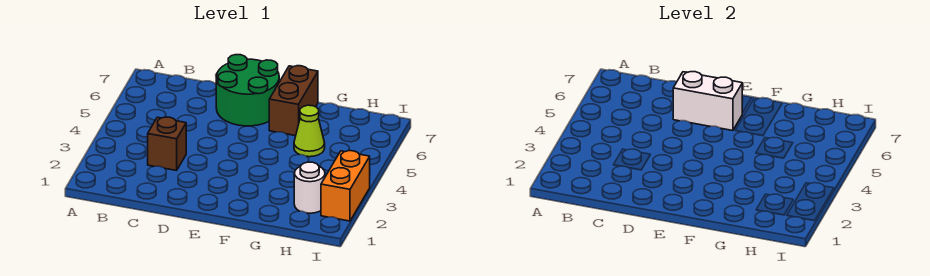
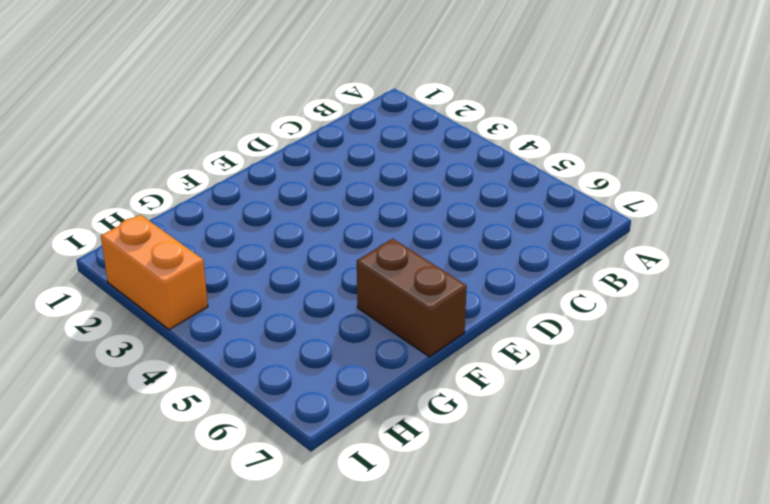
none -> brown brick C3 level 1
none -> green round brick D6:E7 level 1

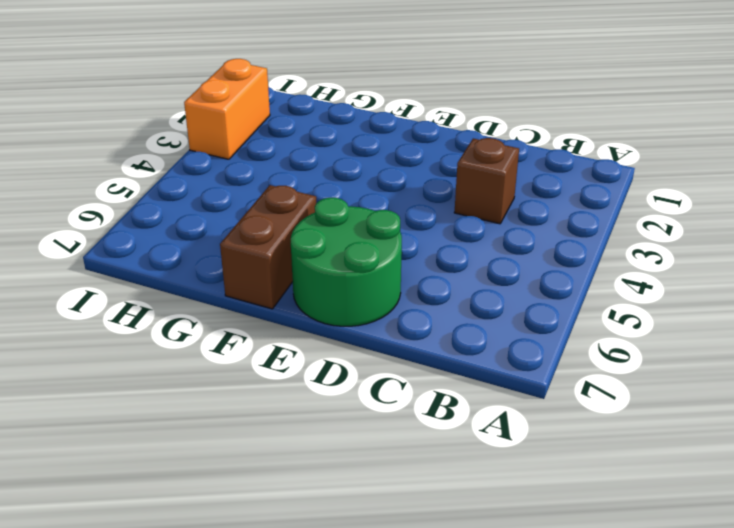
none -> lime cone G5 level 1
none -> white round brick H2 level 1

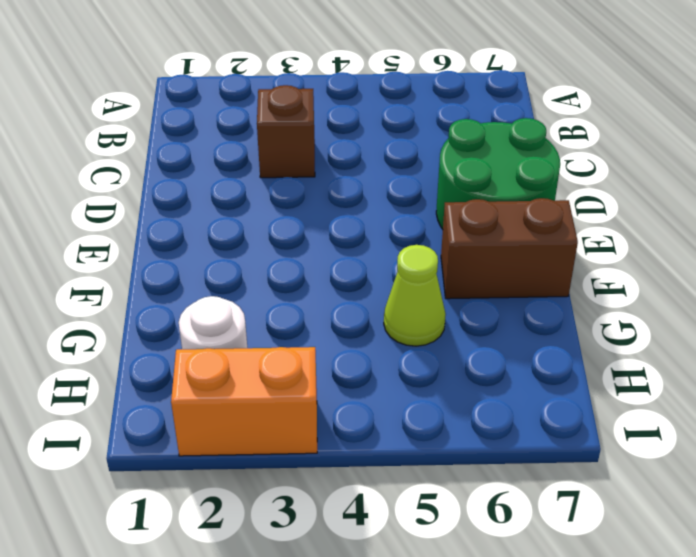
none -> white brick D6:E6 level 2

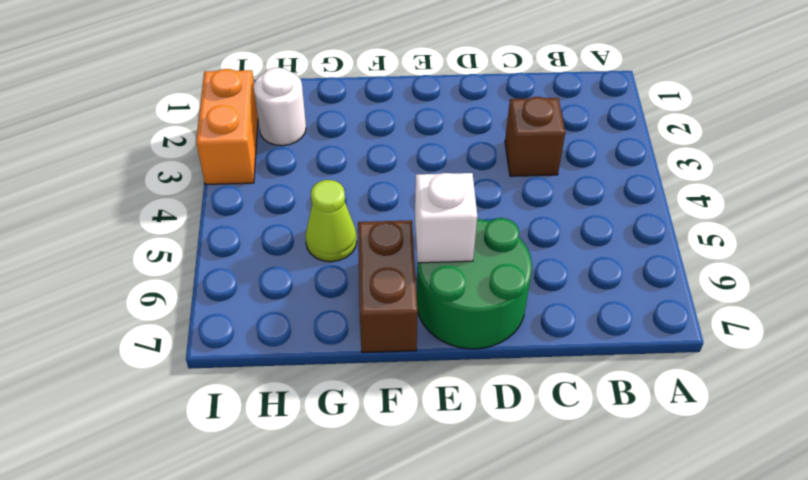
white brick E6 level 2 -> white brick D6:E6 level 2

